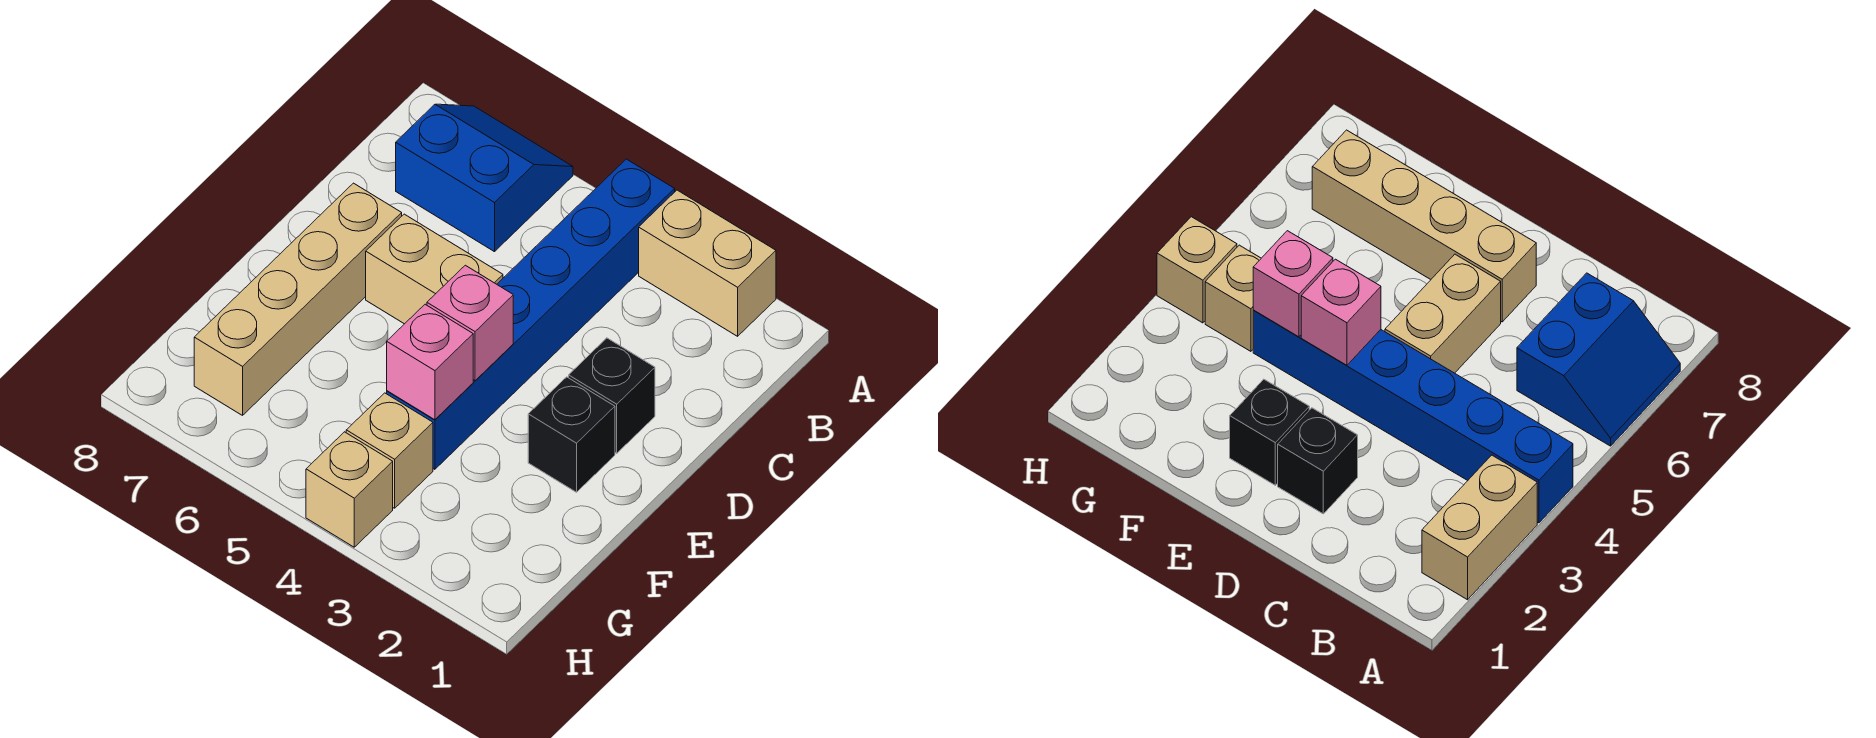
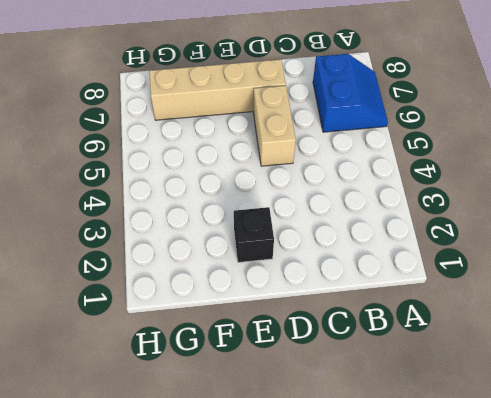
none -> tan brick A2:A3 level 1
none -> blue brick A4:F4 level 1

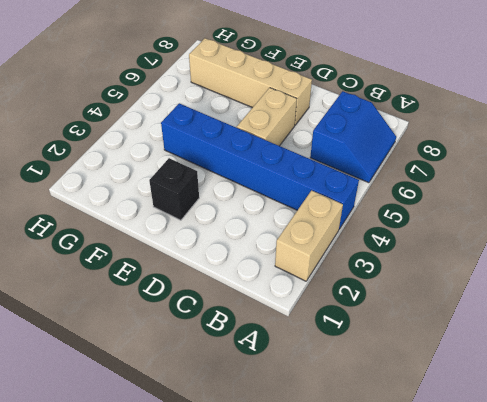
none -> black brick D2 level 1
none -> tan brick G4 level 1

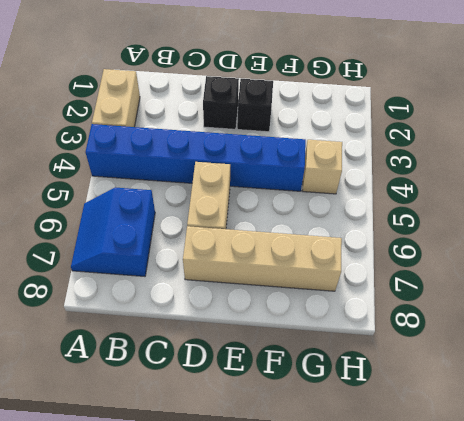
none -> tan brick H4 level 1
none -> pink brick E4 level 2

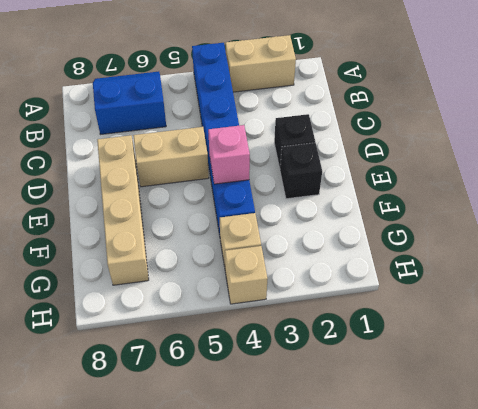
none -> pink brick F4 level 2

